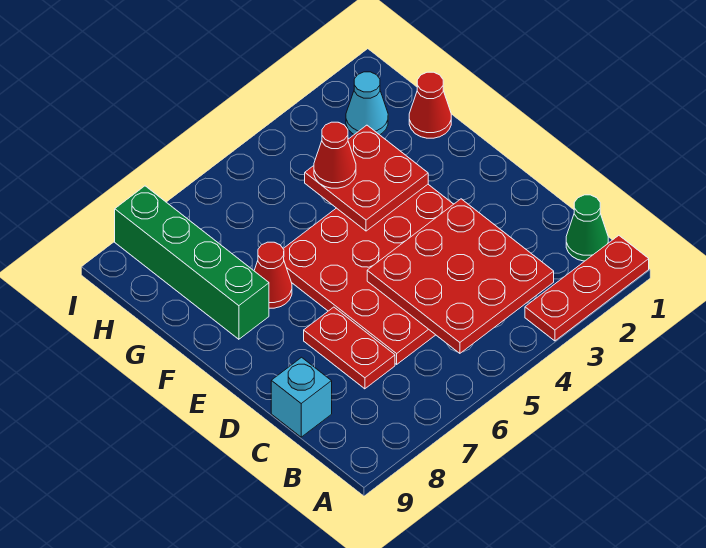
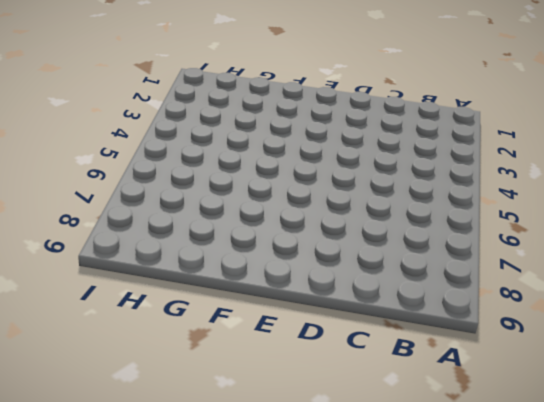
none -> red plate A1:A3 level 1
none -> green cone B1 level 1
none -> red plate C3:F6 level 1

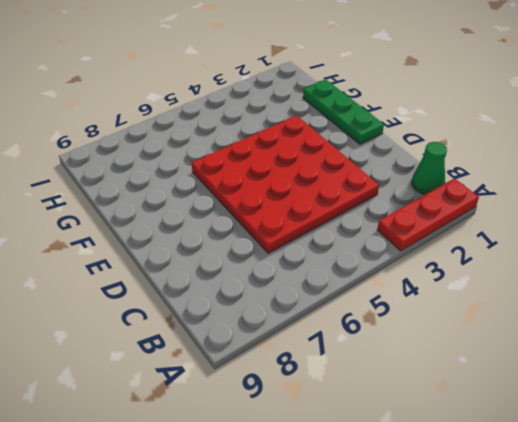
green plate E1:G1 level 1 -> red cone G1 level 1
none -> red plate C7:D7 level 1
none -> cyan brick C9 level 1
none -> red cone F7 level 1

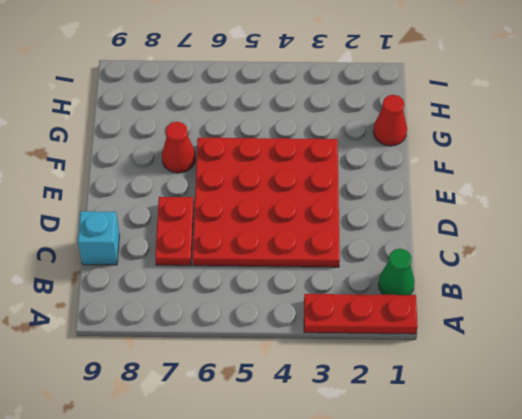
none -> green brick F8:I8 level 1
none -> cyan cone H2 level 1
none -> red plate B3:D5 level 2

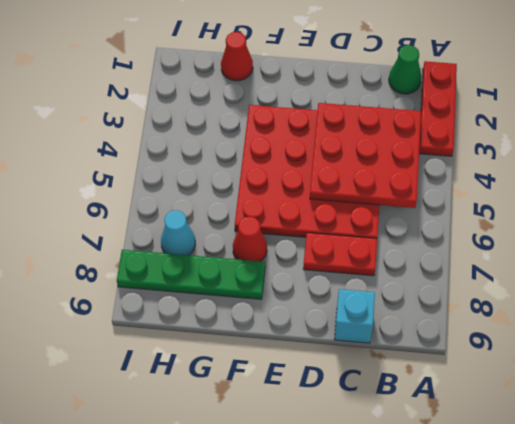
green plate F8:I8 level 1 -> green brick F8:I8 level 1
cyan cone H7 level 1 -> cyan cone H2 level 1
none -> red plate F3:G4 level 2
none -> red cone G4 level 3

